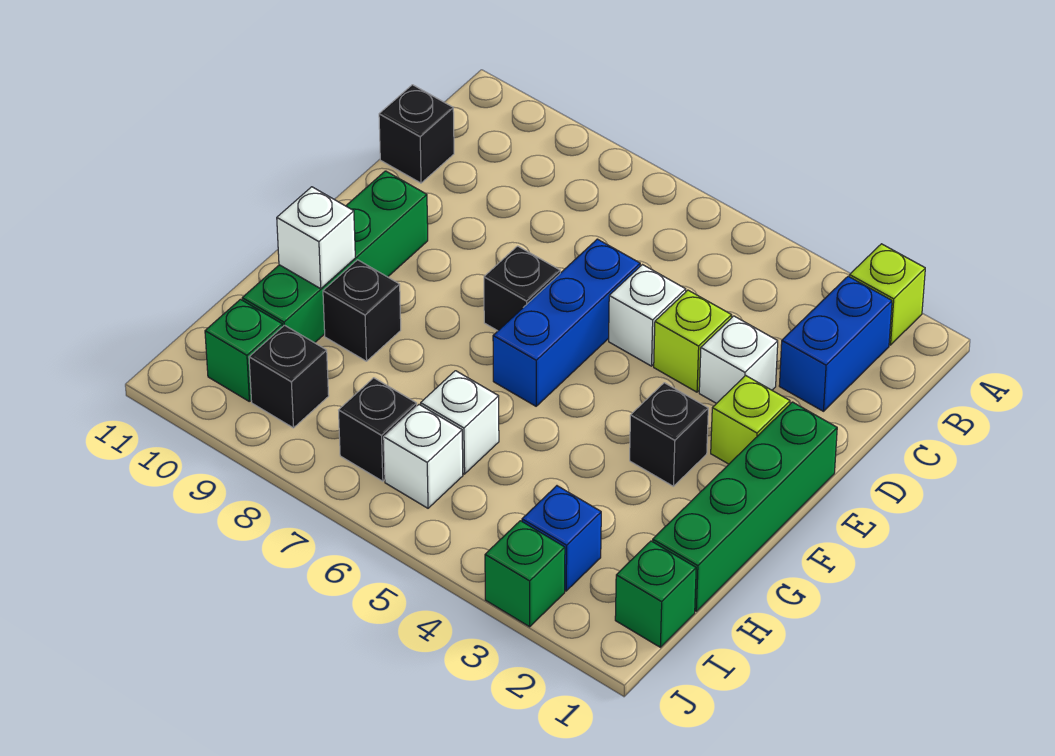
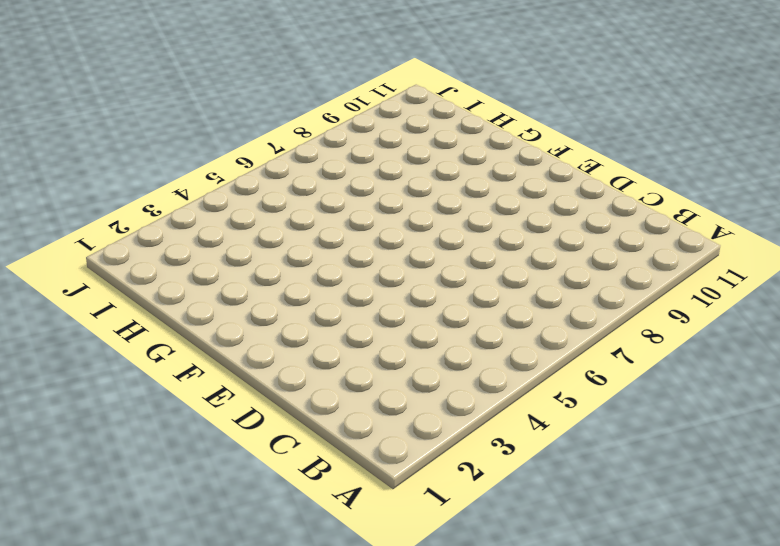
none -> lime brick A2 level 1
none -> blue brick B2:C2 level 1
none -> black brick C11 level 1

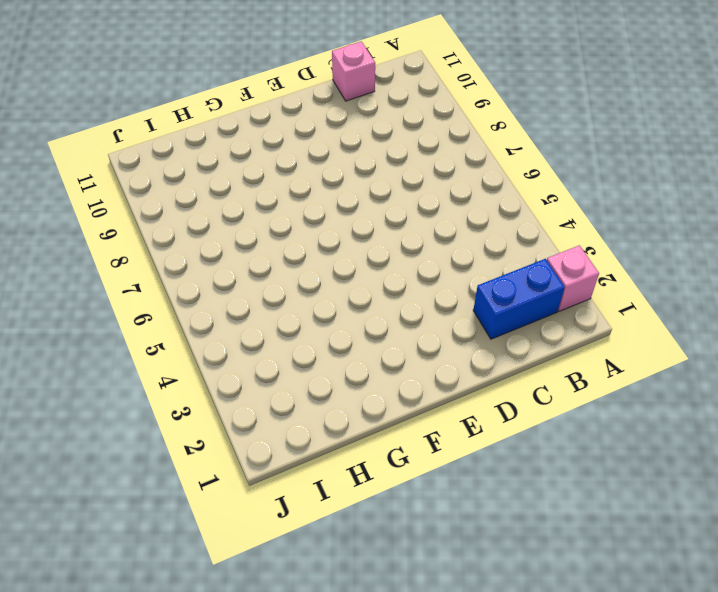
pink brick A2 level 1 -> lime brick A2 level 1
pink brick C11 level 1 -> black brick C11 level 1
none -> white brick D3 level 1
none -> lime brick D4 level 1
none -> white brick D5 level 1

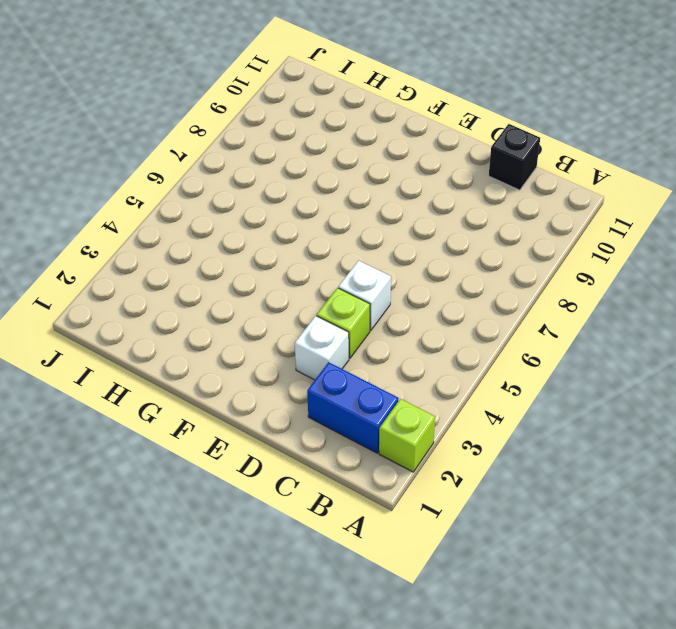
none -> blue brick D6:F6 level 1
none -> green brick E1:H1 level 1
none -> lime brick E2 level 1

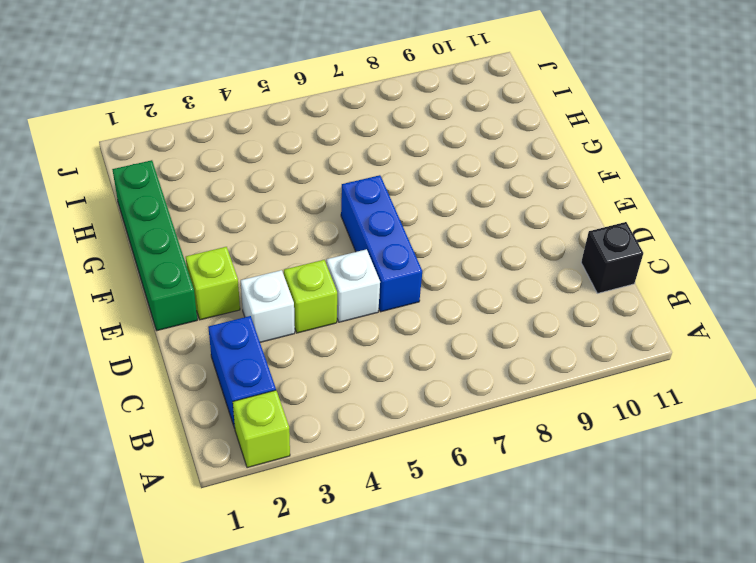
none -> black brick E7 level 1
none -> green brick E10:H10 level 1
none -> black brick F3 level 1

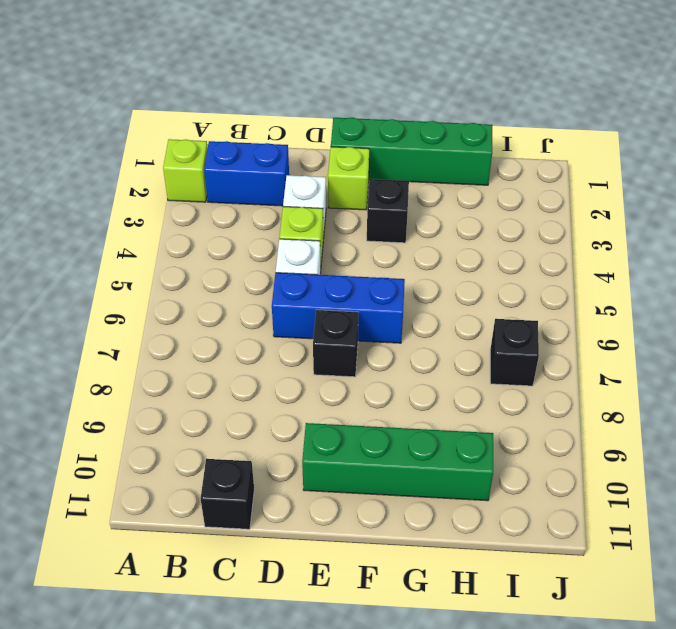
none -> black brick G9 level 1
none -> white brick H6 level 1
none -> green brick I1 level 1

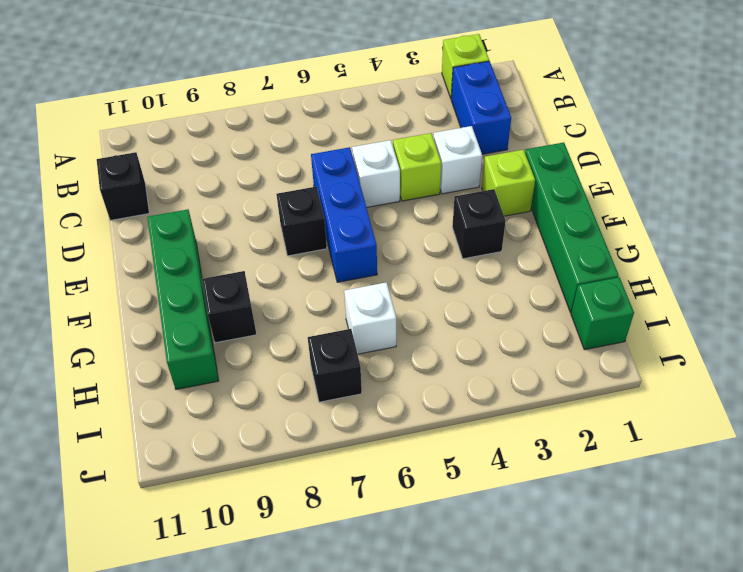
none -> blue brick I3 level 1
none -> white brick I6 level 1
none -> black brick I9 level 1

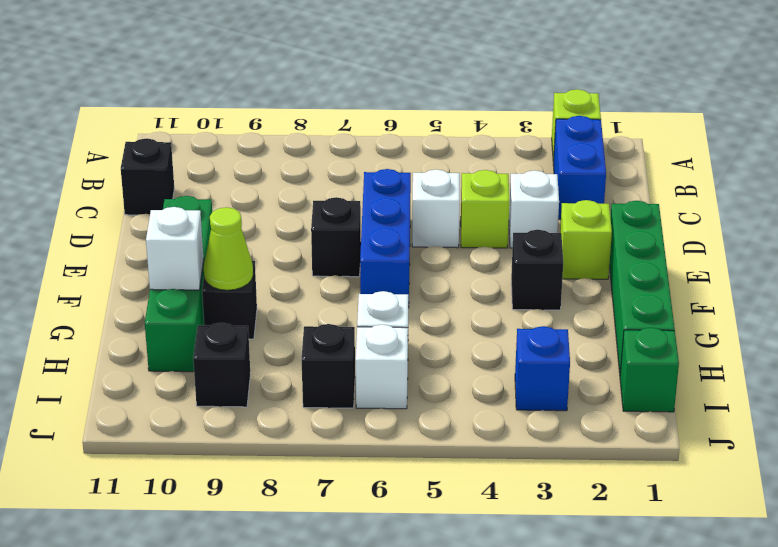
lime cone G9 level 2 -> none
none -> green brick I10 level 1
none -> green brick J3 level 1

